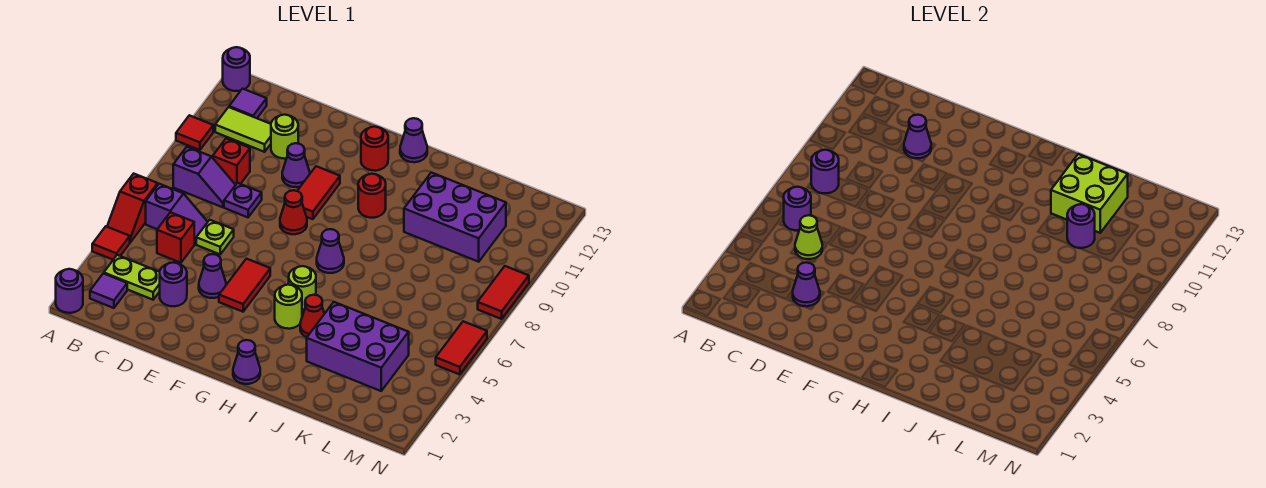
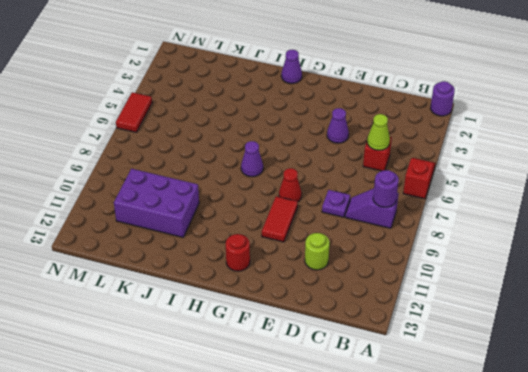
none -> red tile A4 level 1
none -> red tile A10 level 1
none -> purple round brick A13 level 1
none -> purple tile B2 level 1

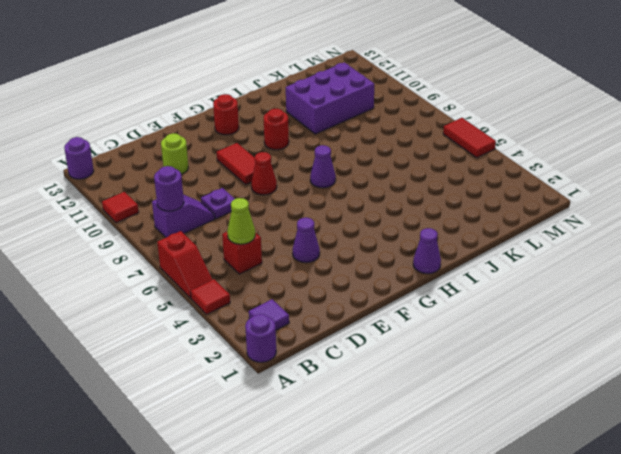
none -> lime plate B3:C3 level 1
none -> purple slope B6:C6 level 1 top B
none -> lime tile B11:C11 level 1
none -> purple tile B12 level 1

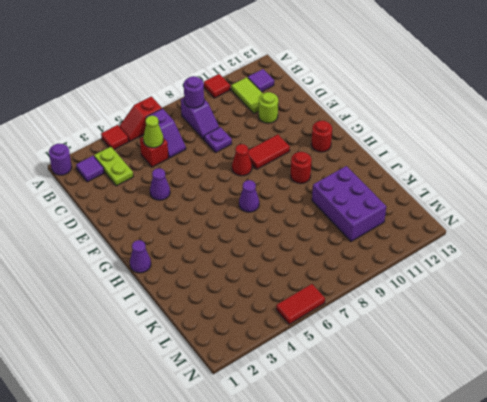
none -> purple round brick A13 level 1
none -> red brick C9 level 1
none -> purple round brick D3 level 1
none -> lime plate D6 level 1

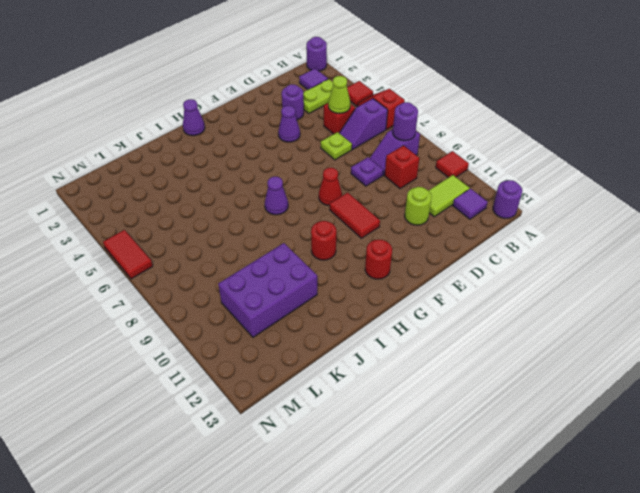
none -> purple cone E10 level 1
none -> red tile F4:F5 level 1
none -> lime round brick H4 level 1
none -> lime round brick H5 level 1

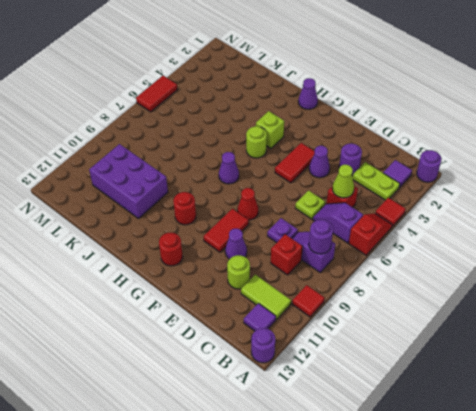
lime brick H4 level 1 -> lime round brick H4 level 1
none -> purple cone H13 level 1
none -> red cone I4 level 1
none -> purple brick J3:L4 level 1
none -> red tile N8:N9 level 1

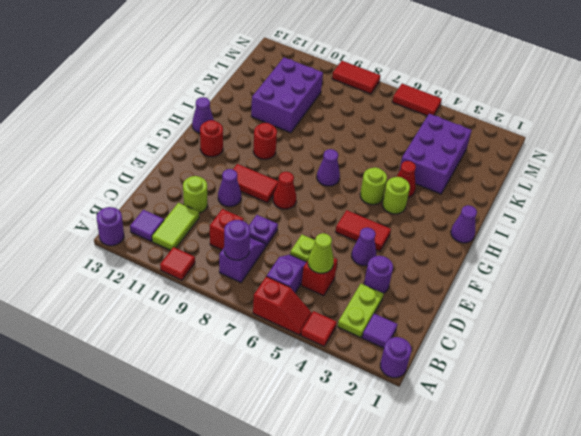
none -> purple round brick B6 level 2
none -> purple cone D3 level 2
none -> purple cone D11 level 2
none -> lime brick J11:K12 level 2

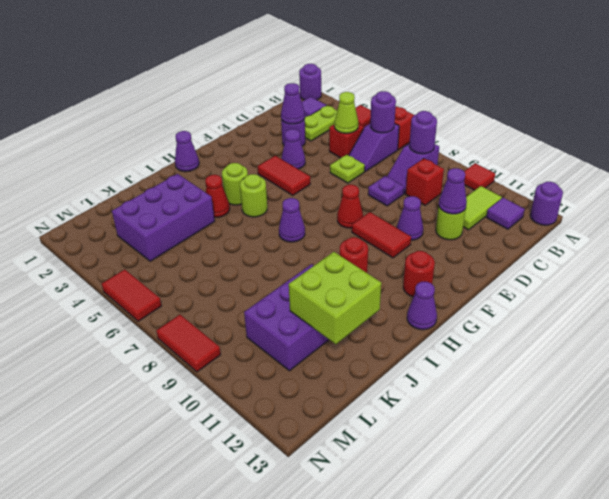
none -> purple round brick K10 level 2

